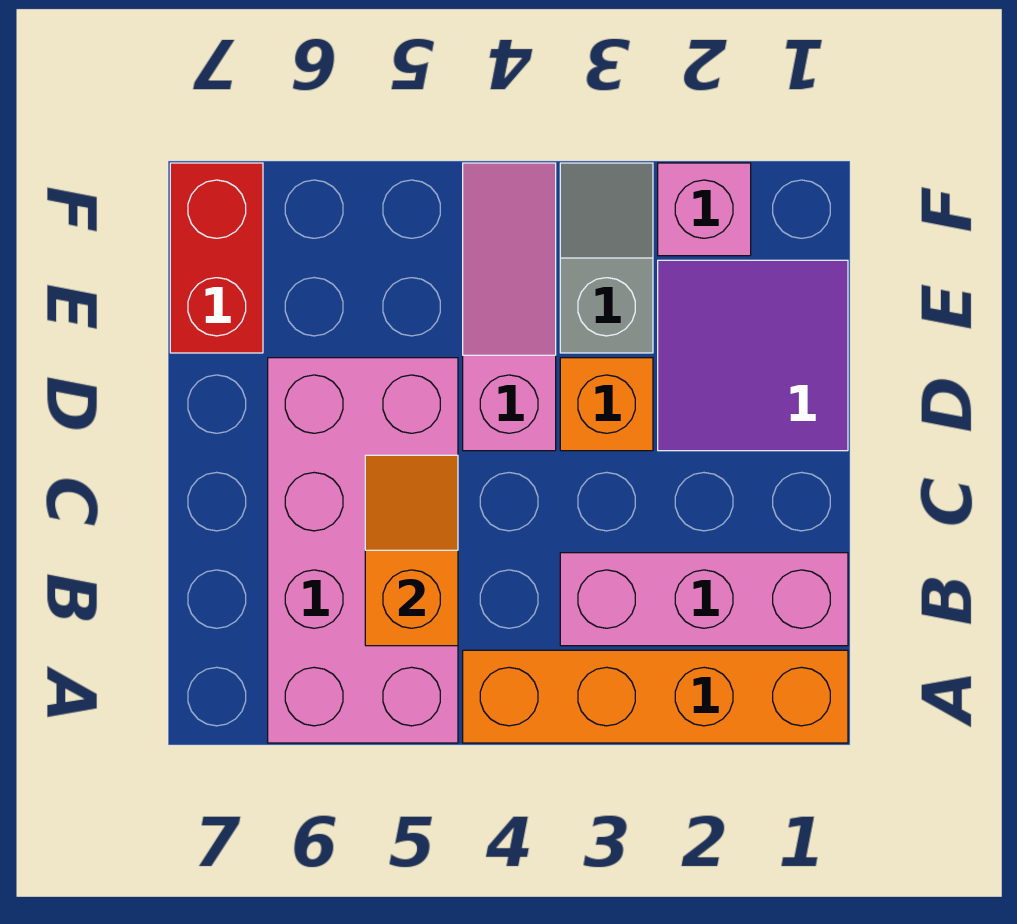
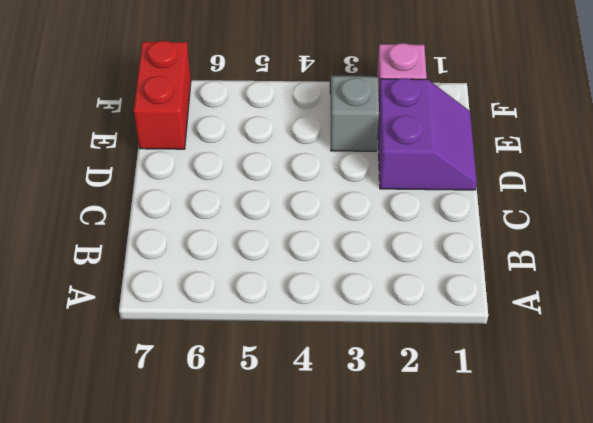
purple slope D1:E2 level 1 top 2 -> purple tile D1:E2 level 1
none -> orange brick A1:A4 level 1
none -> pink brick A5:D6 level 1

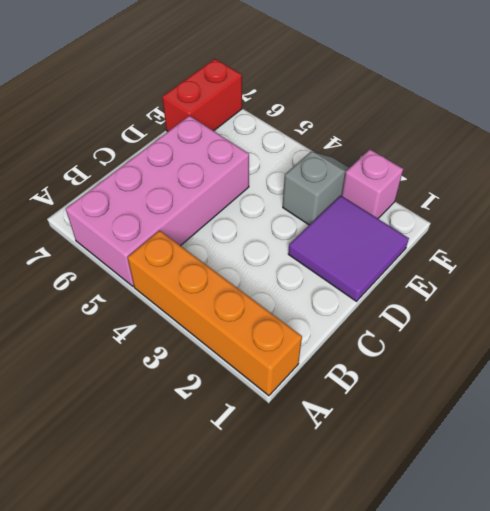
none -> pink brick B1:B3 level 1
none -> orange brick D3 level 1

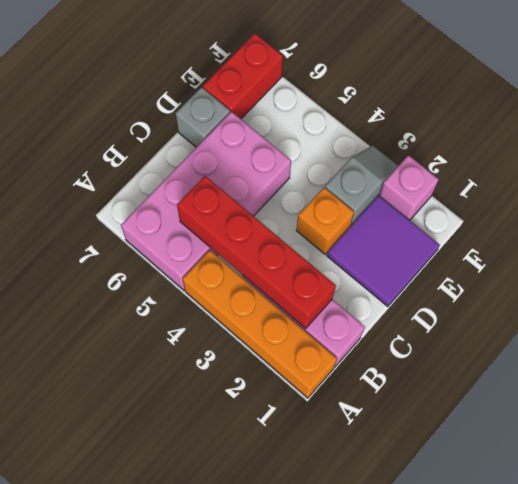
red brick B2:B5 level 2 -> orange slope B5:C5 level 2 top B
grey brick D7 level 1 -> none
none -> pink slope D4:F4 level 1 top D

